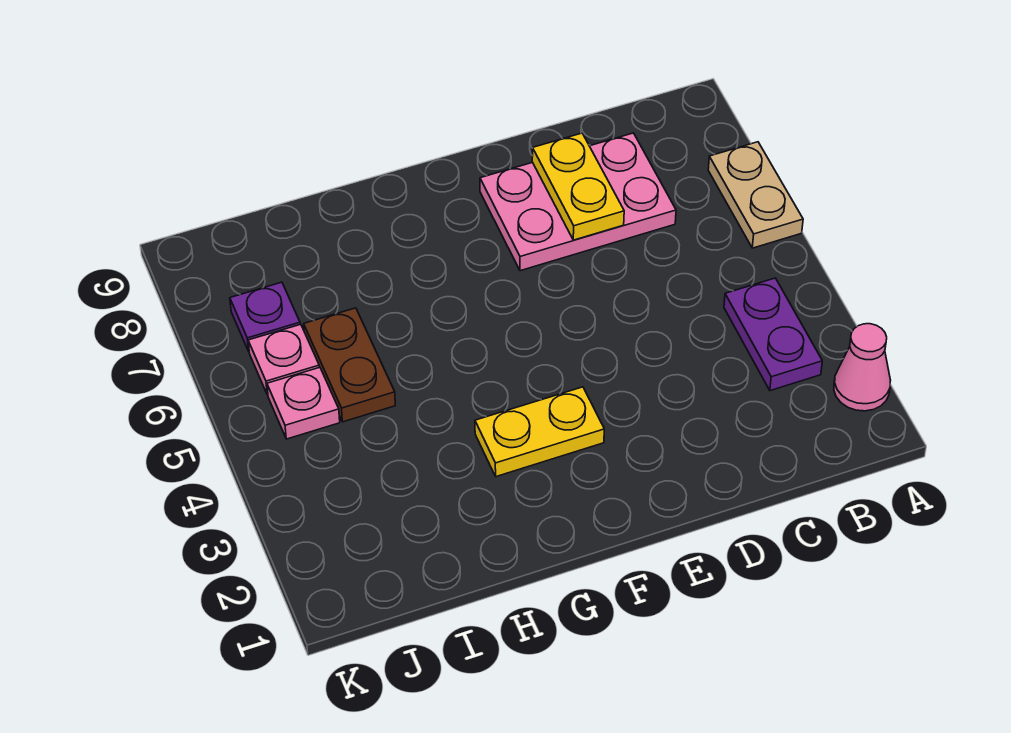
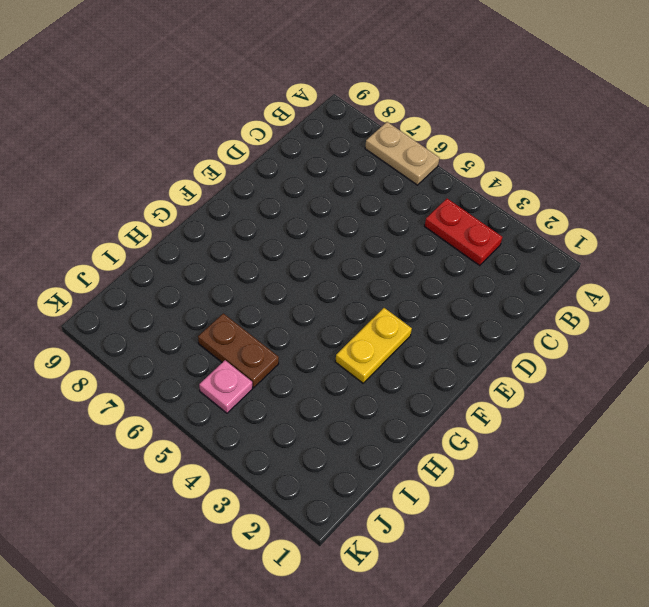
red plate B3:B4 level 1 -> purple plate B3:B4 level 1
none -> pink cone A2 level 1
none -> pink plate C7:E8 level 1

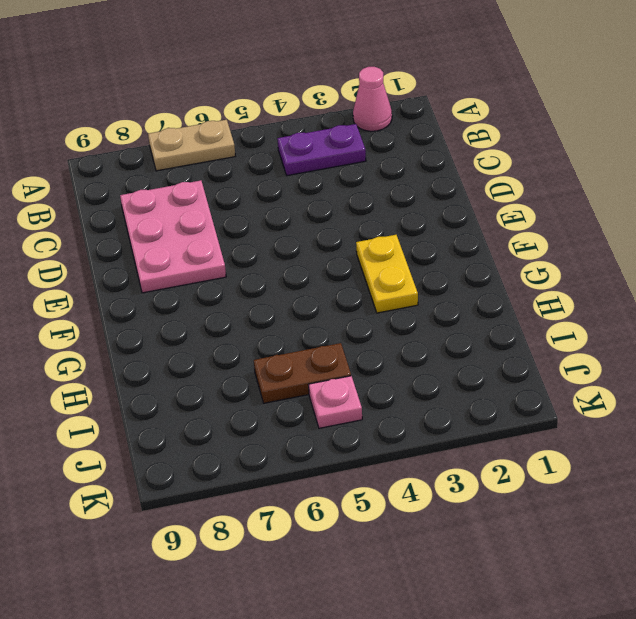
none -> pink plate J6 level 1
none -> purple plate J7 level 1

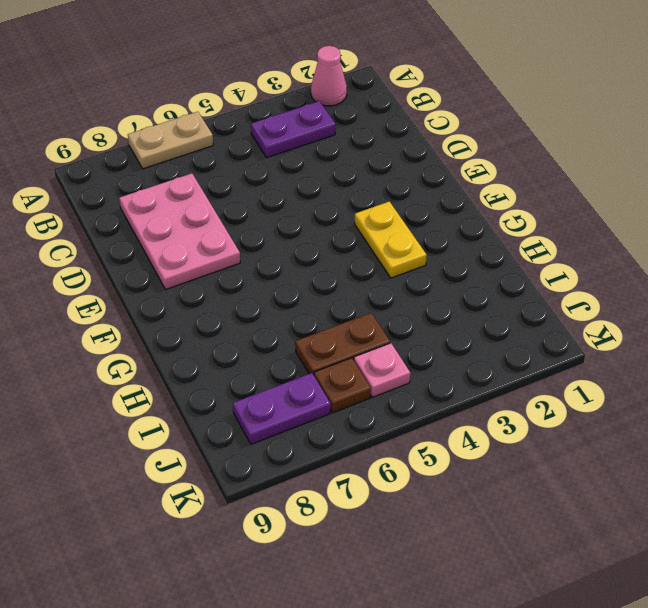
brown plate J6 level 1 -> pink plate J6 level 1
purple plate J7:J8 level 1 -> purple plate J7 level 1
none -> yellow plate D7:D8 level 2

